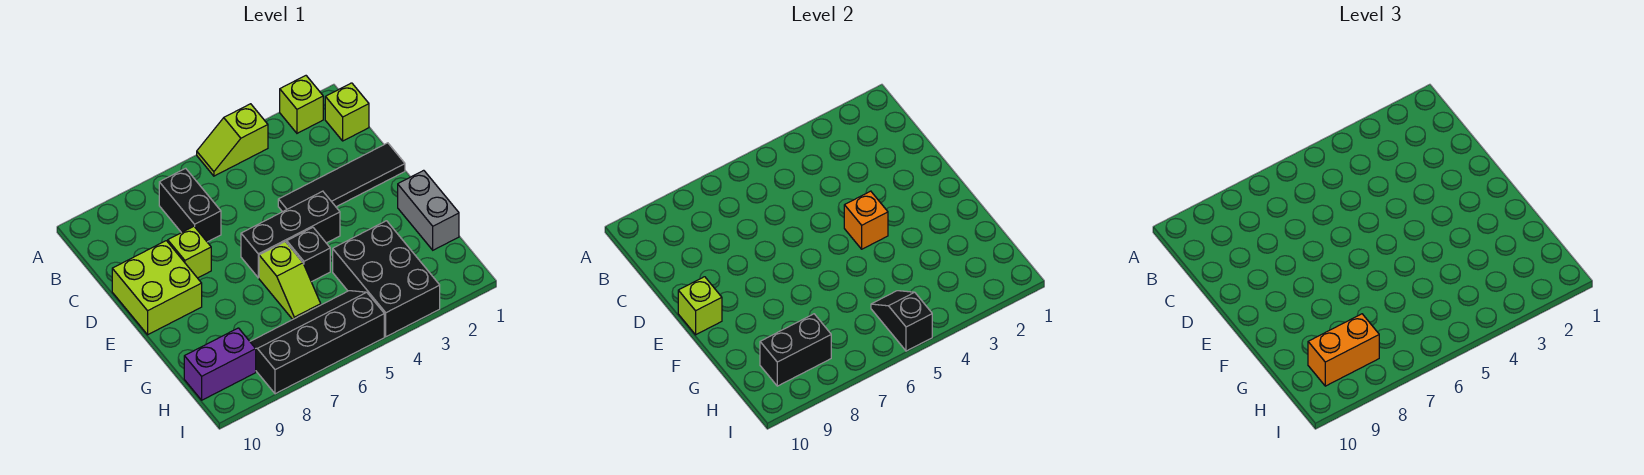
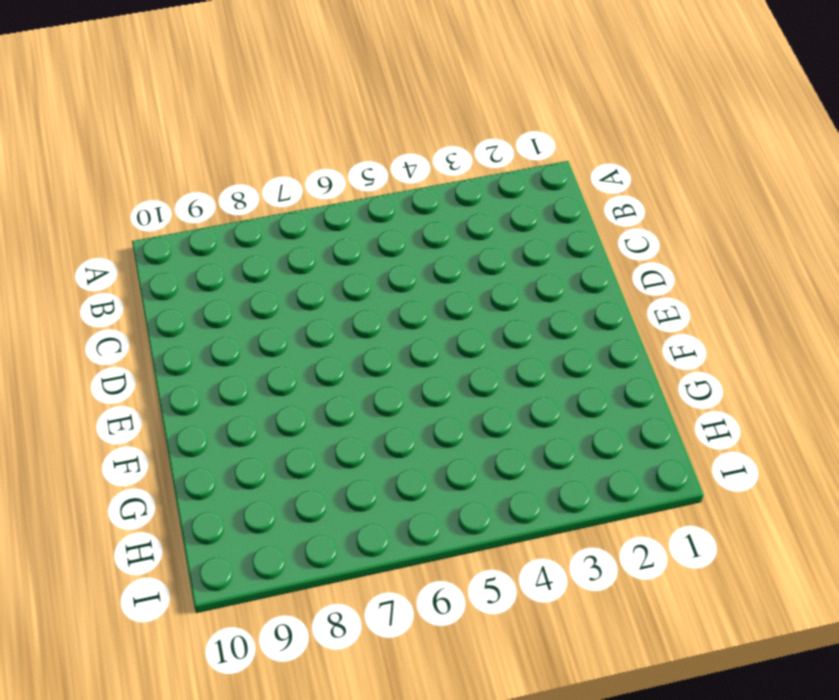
none -> lime brick A2 level 1
none -> lime slope A4:A5 level 1 top 4
none -> lime brick B1 level 1

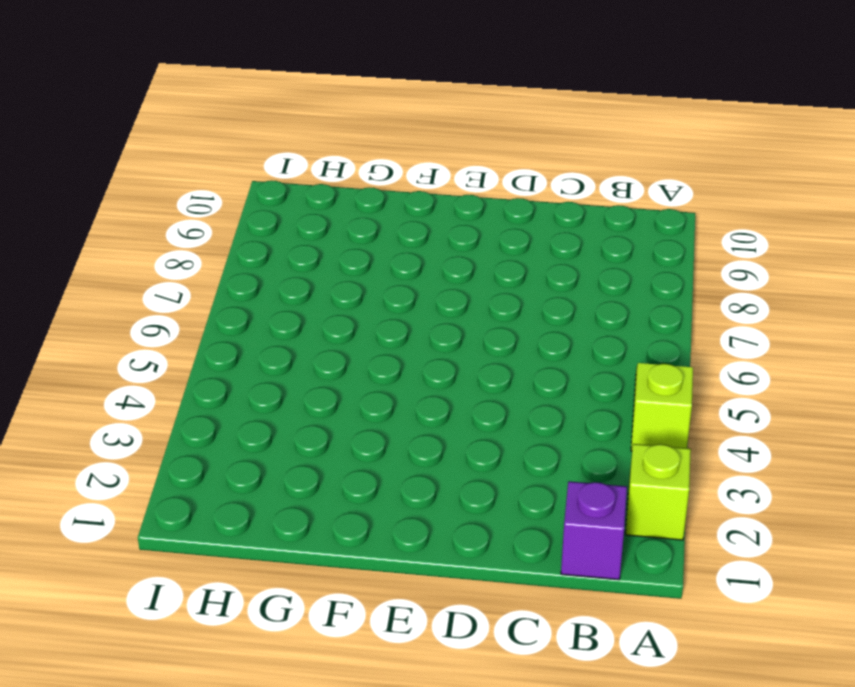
purple brick B1 level 1 -> lime brick B1 level 1
none -> black brick B7:C7 level 1
none -> black tile D1:D4 level 1
none -> lime brick D8 level 1

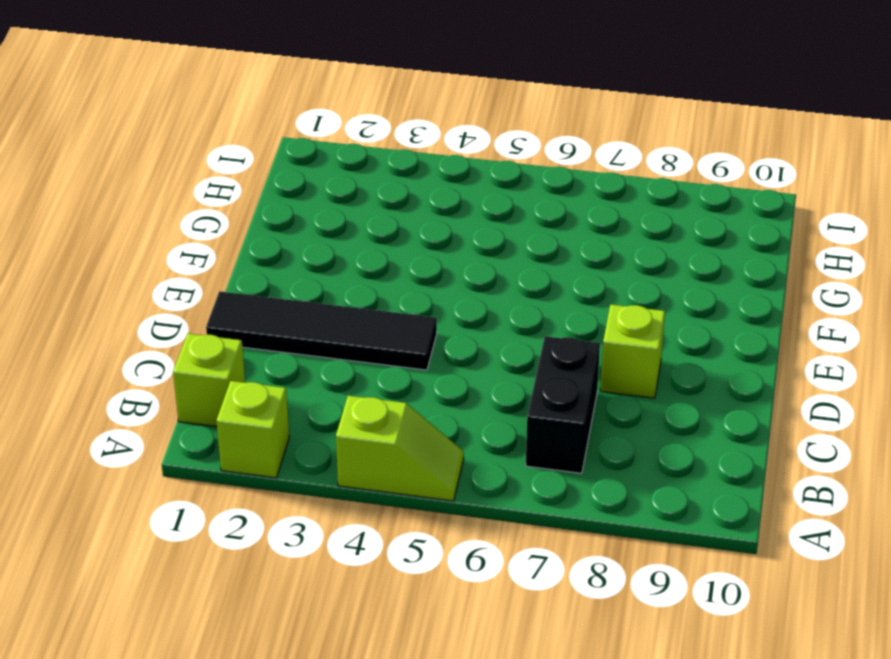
none -> lime brick D9:E10 level 1
none -> black brick E4:E6 level 1
none -> grey brick F1:G1 level 1

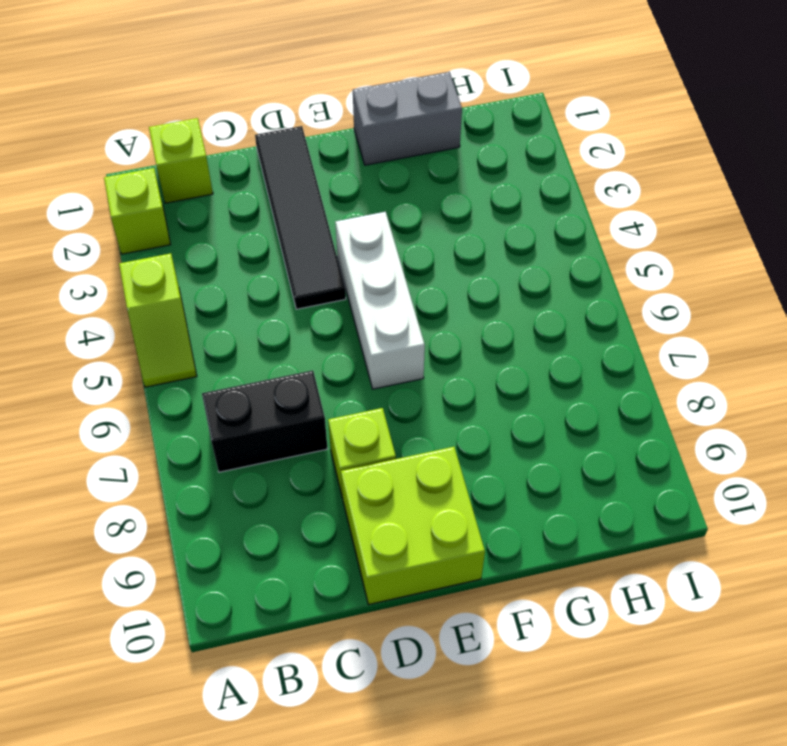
white brick E4:E6 level 1 -> black brick E4:E6 level 1
none -> black brick F5 level 1
none -> lime slope F6:G6 level 1 top F
none -> black brick G3:I4 level 1

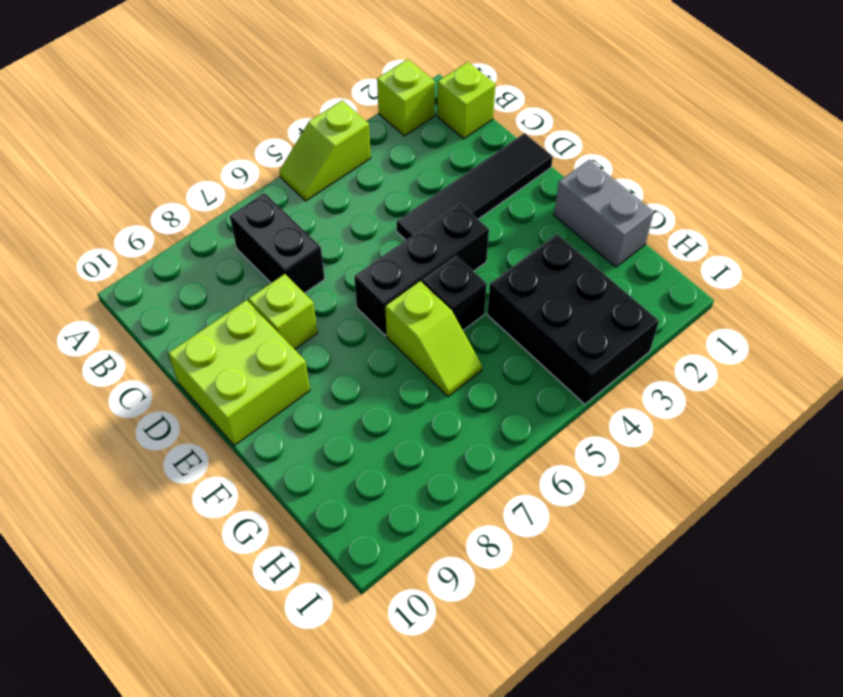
none -> black slope H5:I8 level 1 top I
none -> purple brick H9:H10 level 1
none -> orange brick E4 level 2

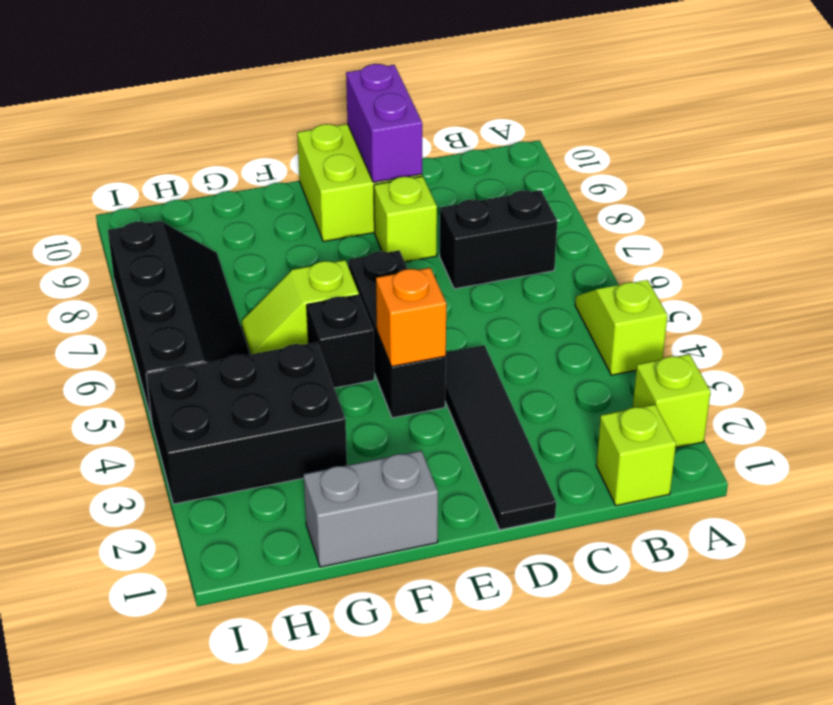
purple brick D9:D10 level 2 -> purple brick H9:H10 level 1
none -> lime brick E10 level 2
none -> black slope H5:I5 level 2 top I
none -> black brick H8:H9 level 2

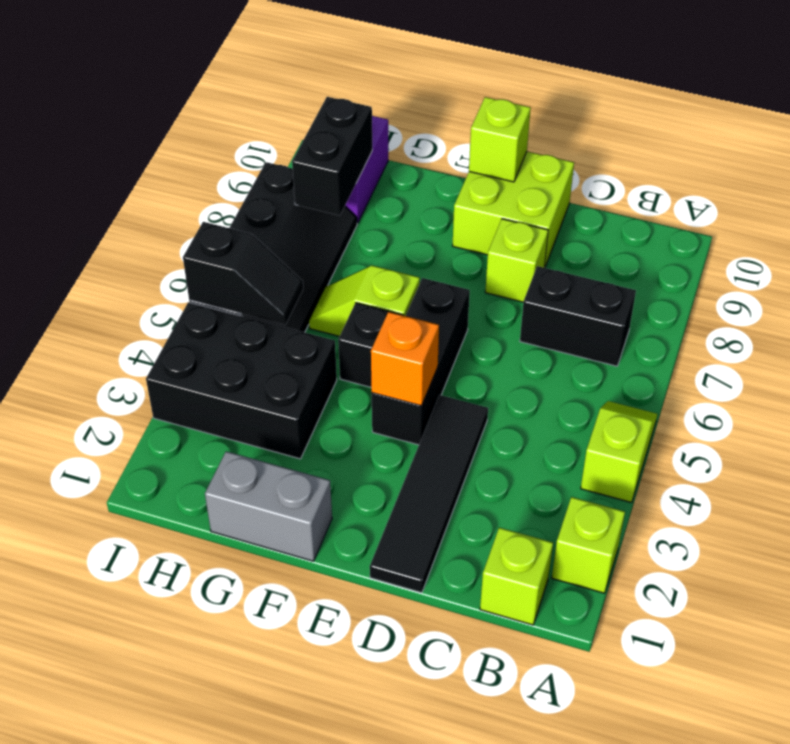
none -> orange brick H8:H9 level 3

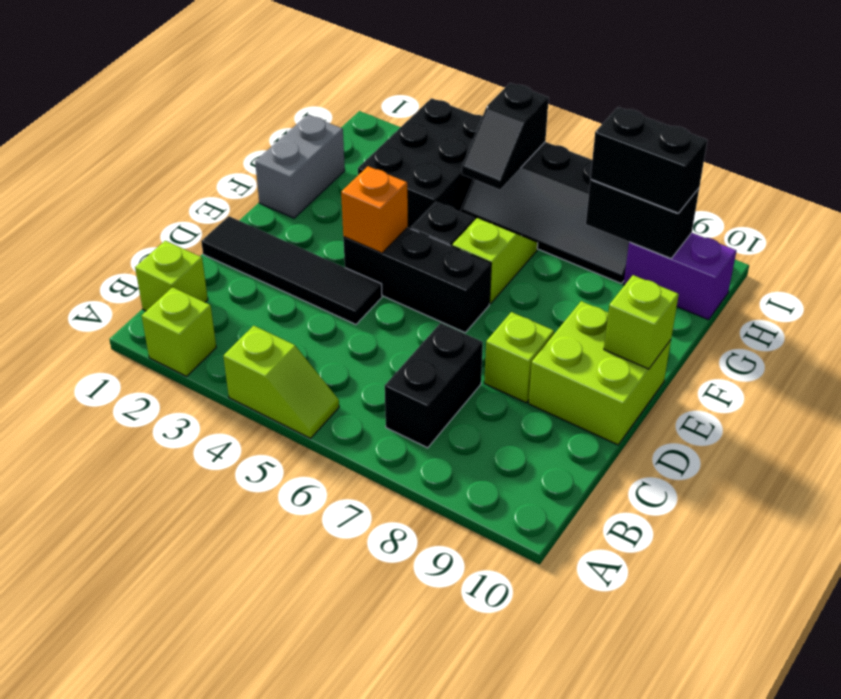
black brick H8:H9 level 3 -> orange brick H8:H9 level 3

